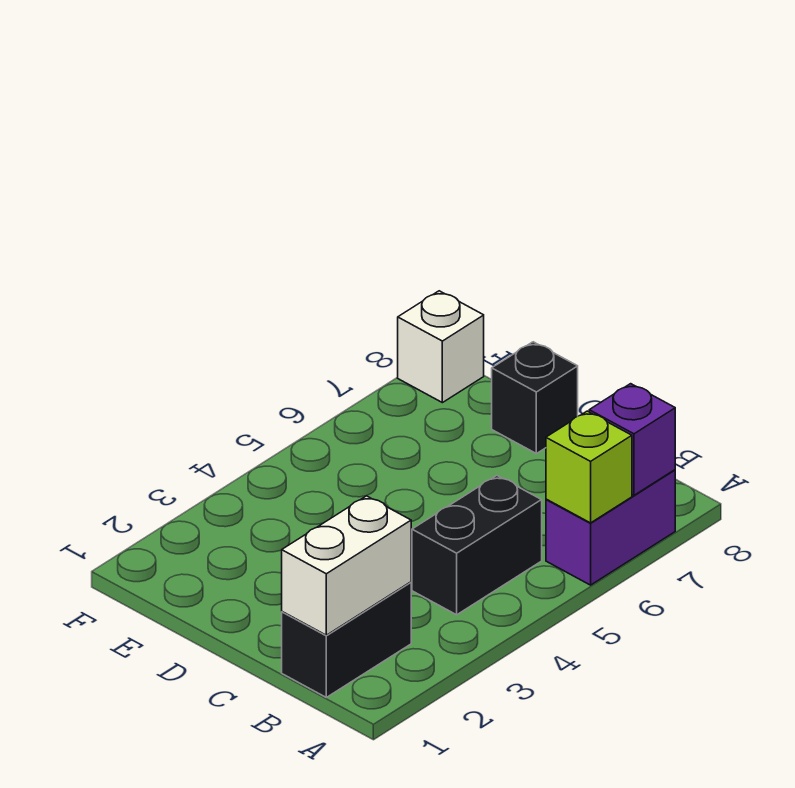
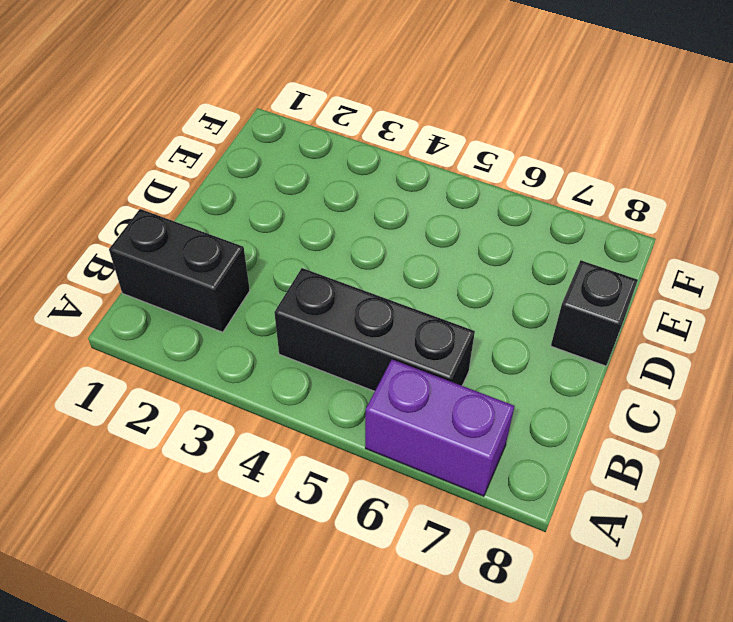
black brick B4:B6 level 1 -> black brick B4:B5 level 1
none -> white brick F8 level 1
none -> lime brick A6 level 2

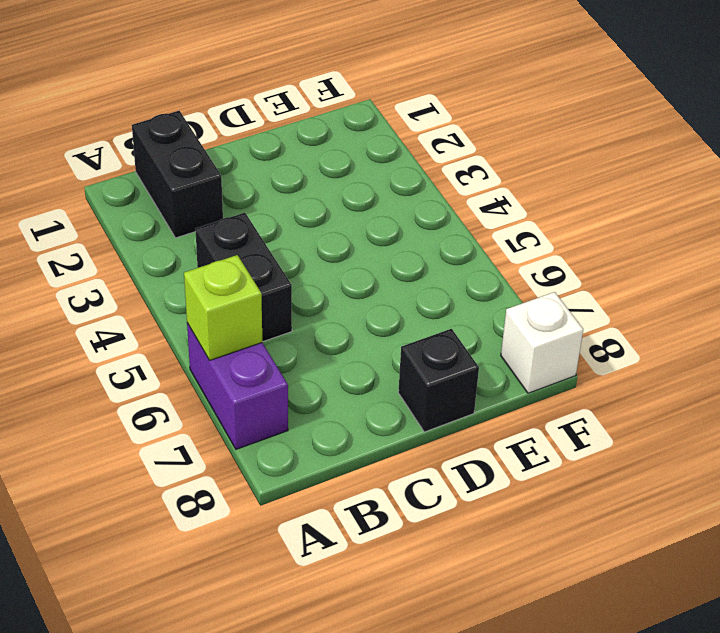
none -> purple brick A7 level 2
none -> white brick B1:B2 level 2

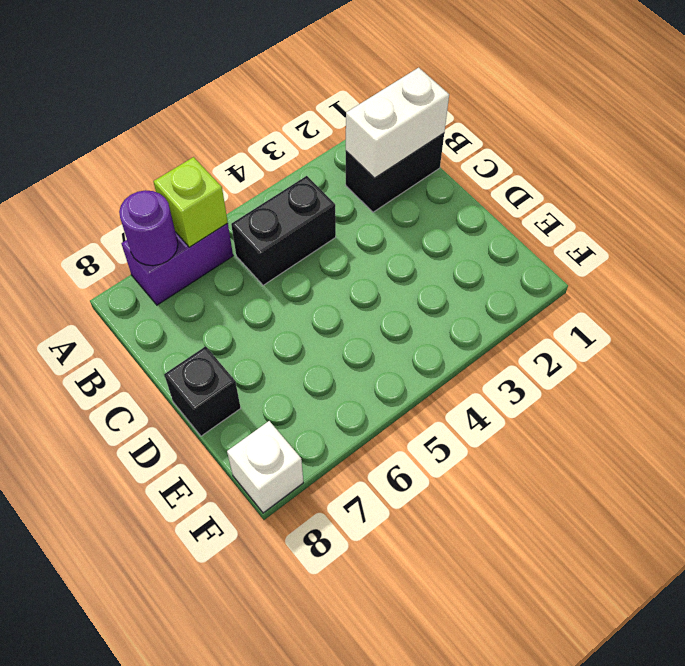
purple round brick A7 level 2 -> purple brick A7 level 2

